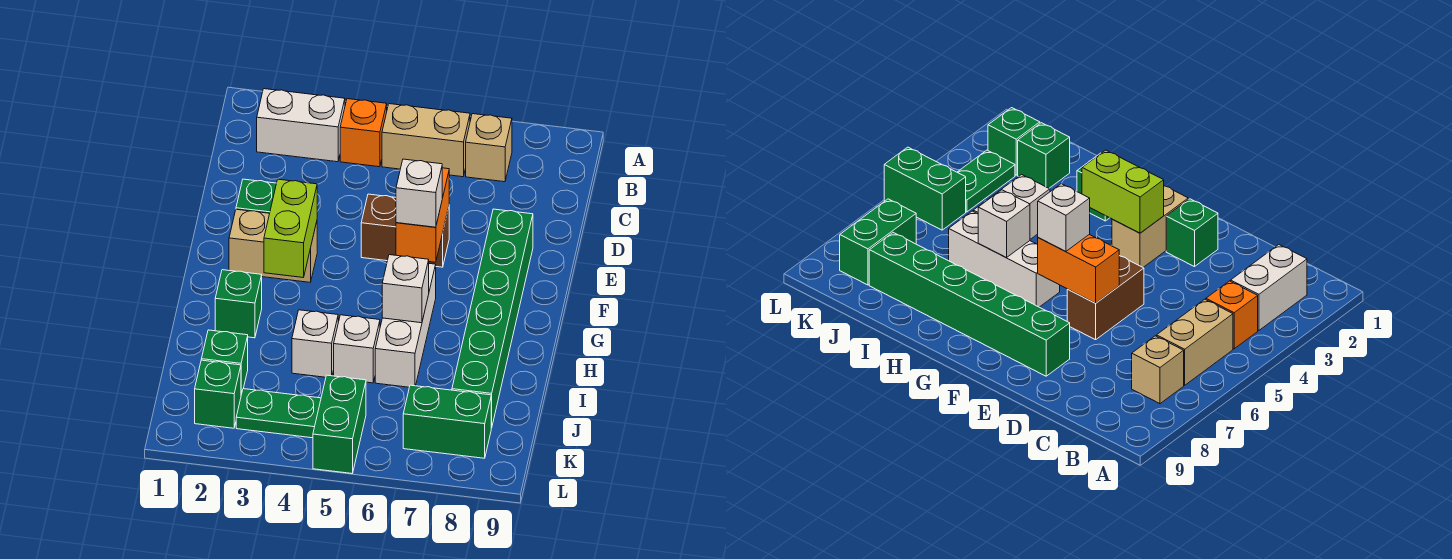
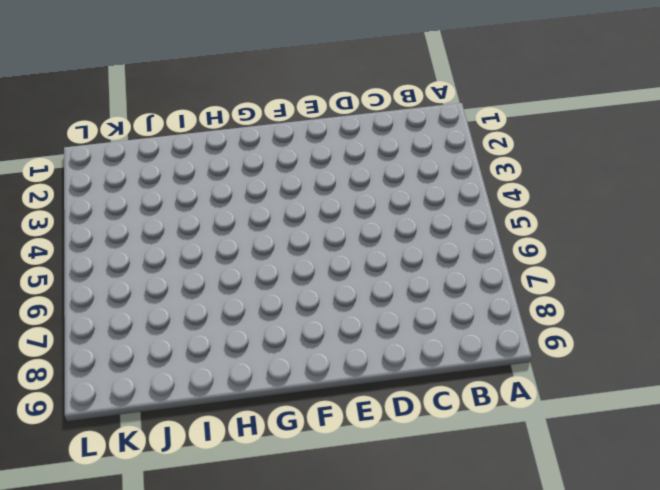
none -> white brick B2:B3 level 1
none -> orange brick B4 level 1
none -> tan brick B5:B6 level 1

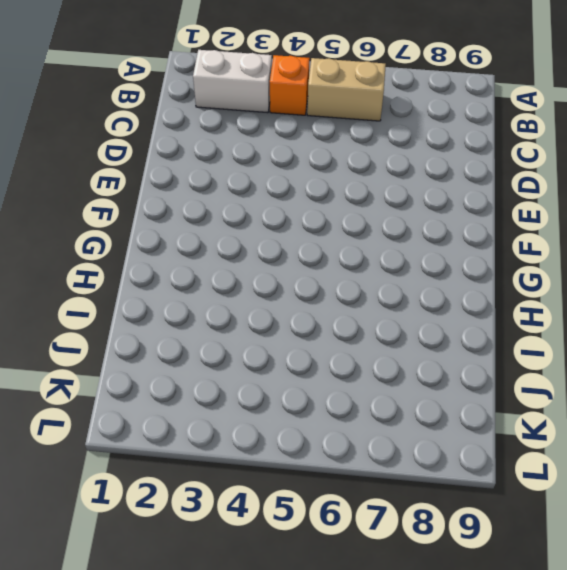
none -> tan brick B7 level 1
none -> green brick E2 level 1
none -> brown brick E5:E6 level 1

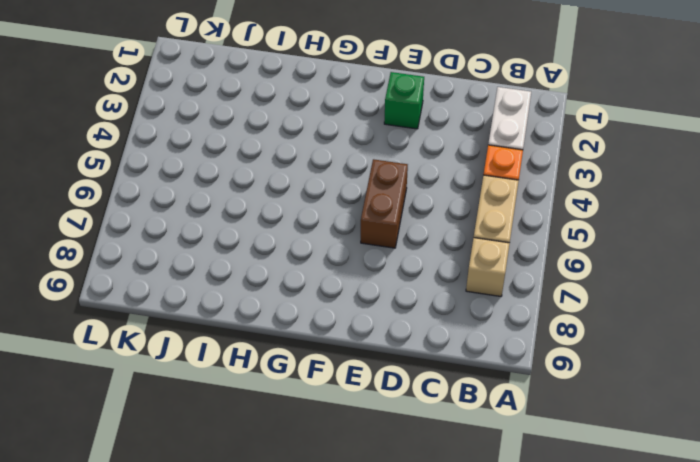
none -> green brick E8:J8 level 1
none -> tan brick F2:F3 level 1
none -> white brick G6:I6 level 1

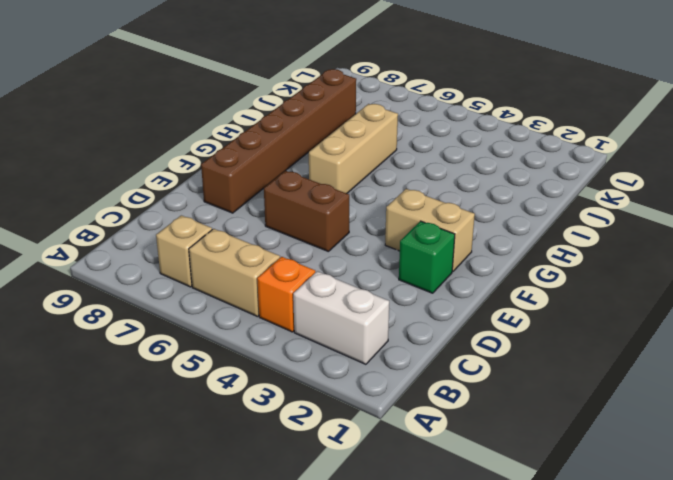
brown brick E8:J8 level 1 -> green brick E8:J8 level 1
tan brick G6:I6 level 1 -> white brick G6:I6 level 1
none -> green brick H2 level 1
none -> white brick I4 level 1
none -> white brick I5 level 1

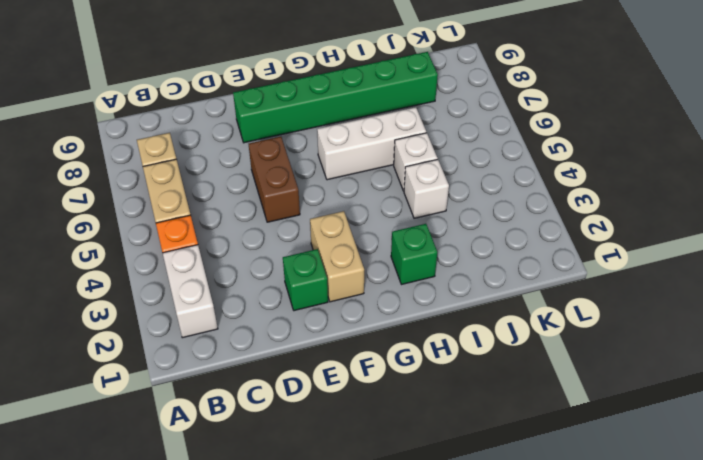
none -> green brick J2 level 1
none -> green brick K2 level 1
none -> green plate K3:K4 level 1

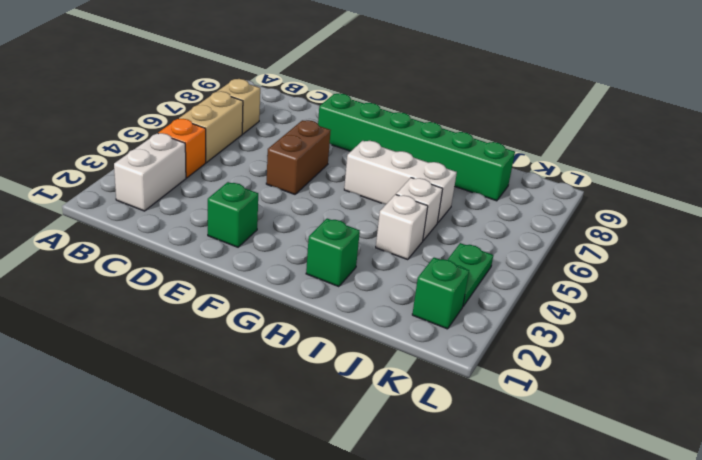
none -> tan brick F2:F3 level 1
none -> green brick J2 level 1
none -> green brick K5:L5 level 1

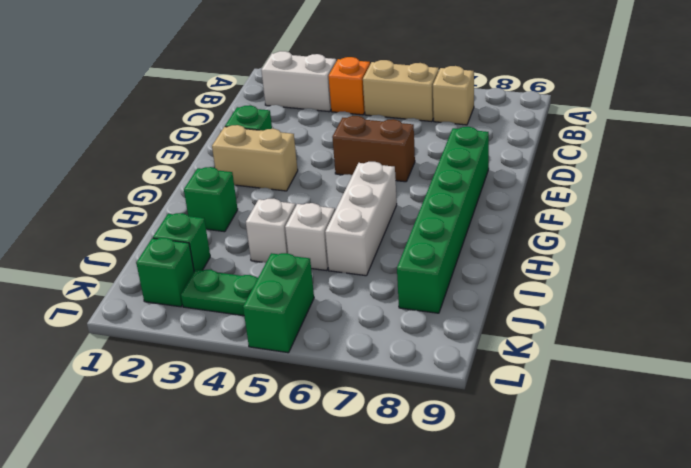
none -> green brick K7:K8 level 1
none -> orange brick E6:F6 level 2
none -> lime brick F3:G3 level 2

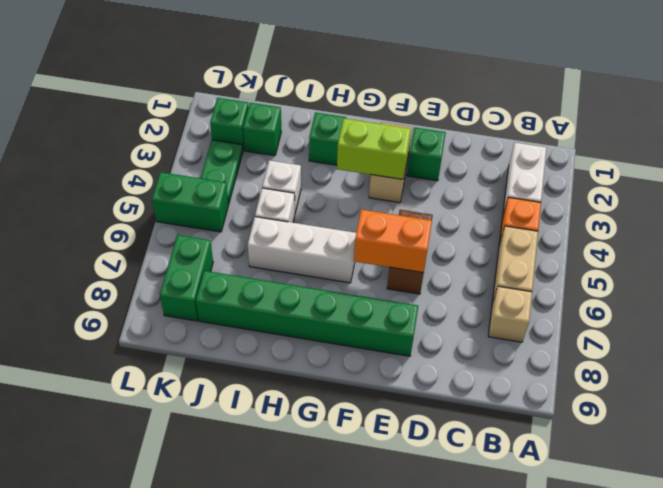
none -> white brick H6 level 2
none -> white brick F6 level 3

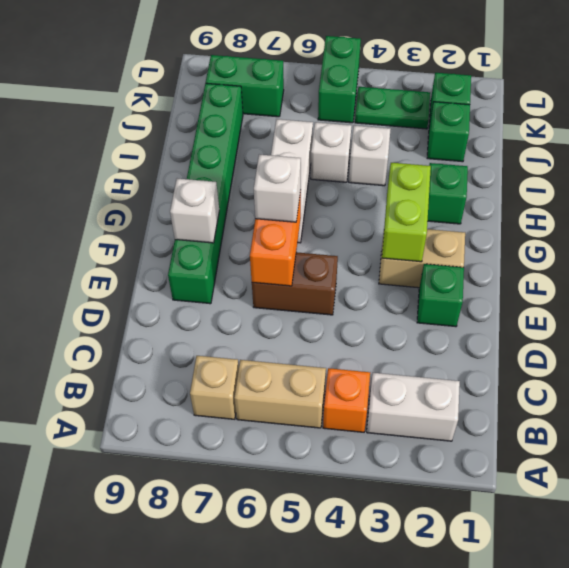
white brick F8 level 2 -> white brick H6 level 2

